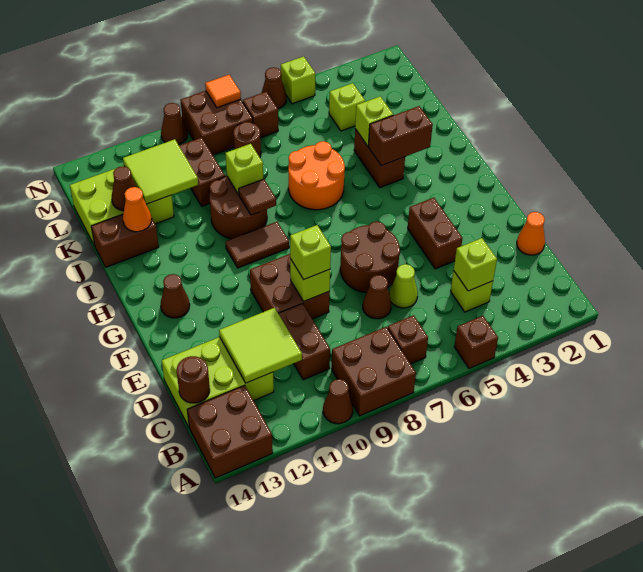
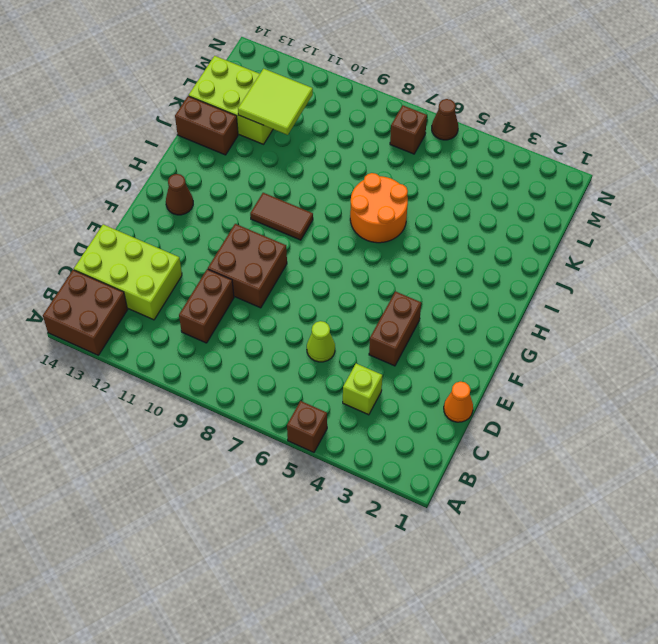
none -> brown brick A8:B9 level 1
none -> brown cone A10 level 1
none -> brown brick B7 level 1
none -> brown cone D7 level 1

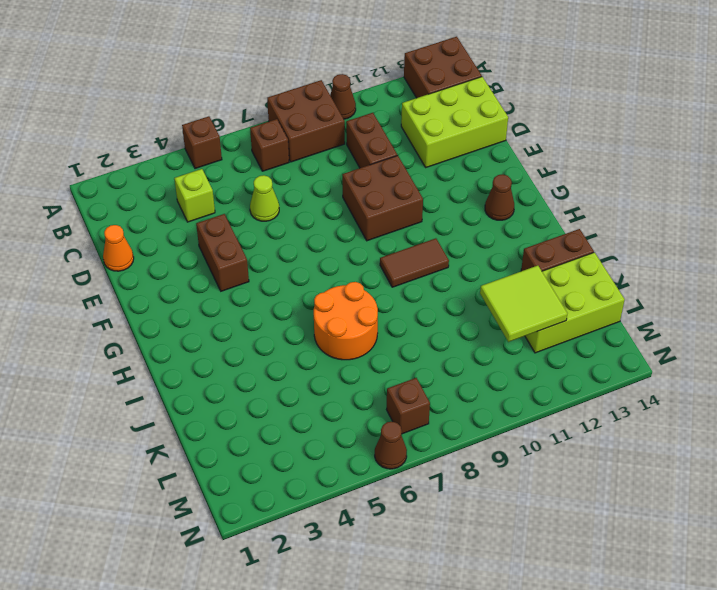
none -> brown cone D7 level 1
none -> brown round brick E6:F7 level 1
none -> brown brick I4:J4 level 1
none -> brown round brick I9:J10 level 1

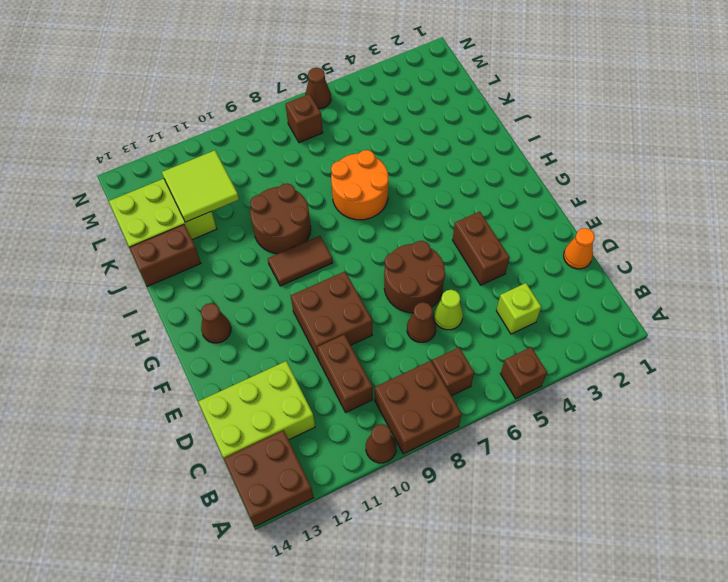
none -> brown brick I4:J4 level 1
none -> brown brick K10:L10 level 1
none -> lime brick L4 level 1
none -> brown round brick L8 level 1

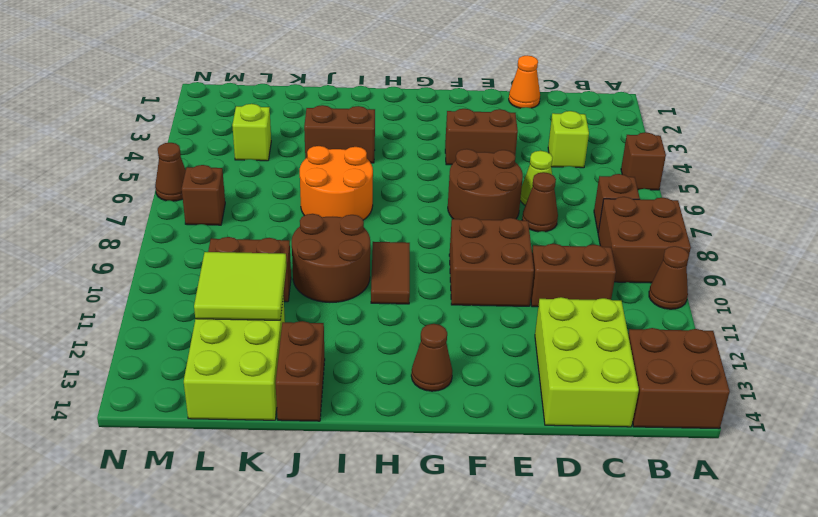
none -> brown round brick L8 level 1
none -> brown brick M8:N9 level 1
none -> lime brick N5 level 1
none -> brown cone N10 level 1

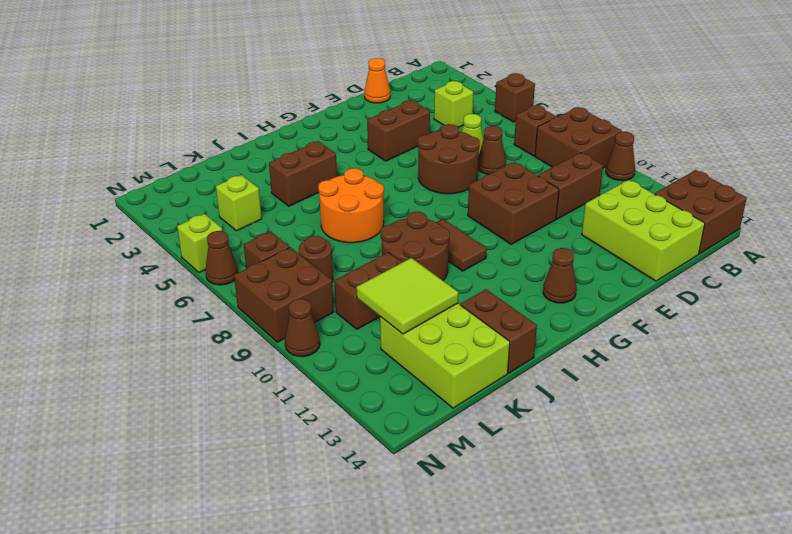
none -> lime brick C4 level 2
none -> lime tile C11:D12 level 2
none -> brown round brick C14 level 2
none -> lime brick E9 level 2

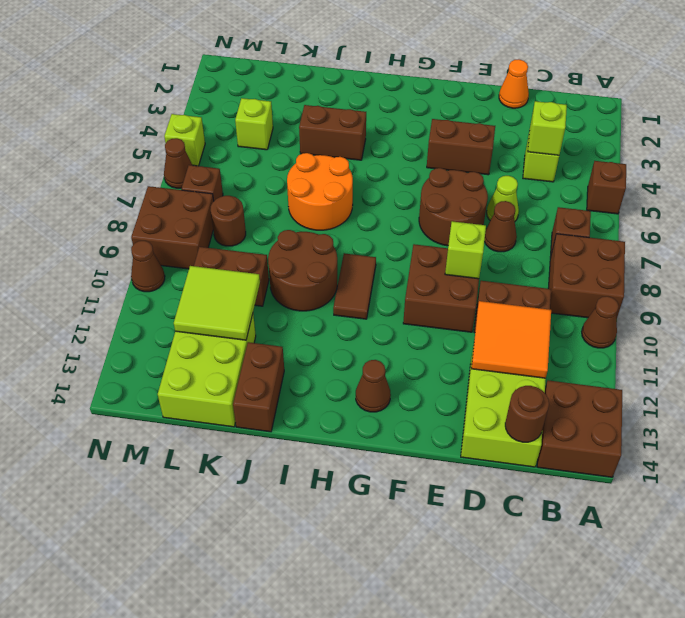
orange tile C11:D12 level 2 -> lime tile C11:D12 level 2
none -> brown brick I3:I4 level 2
none -> brown tile I9 level 2
none -> lime brick J4 level 2
none -> lime brick J9 level 2

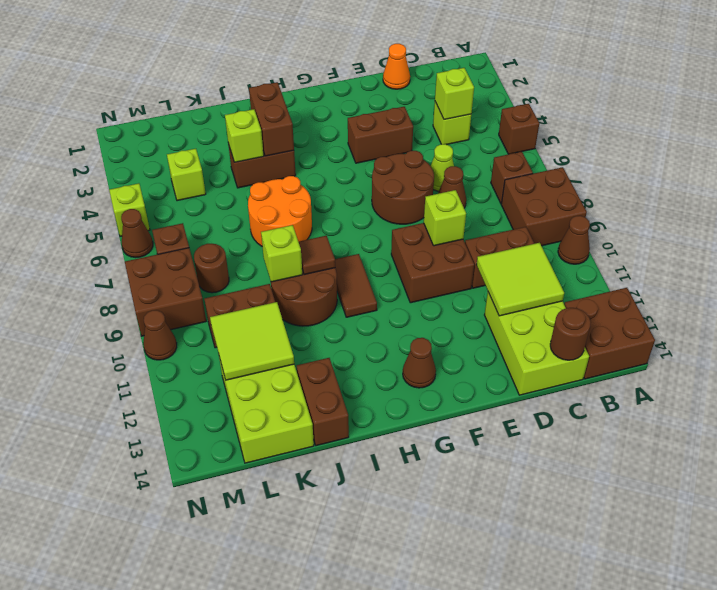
none -> orange cone J13 level 2
none -> brown cone K13 level 2
none -> orange tile N8 level 2
none -> lime brick E9 level 3

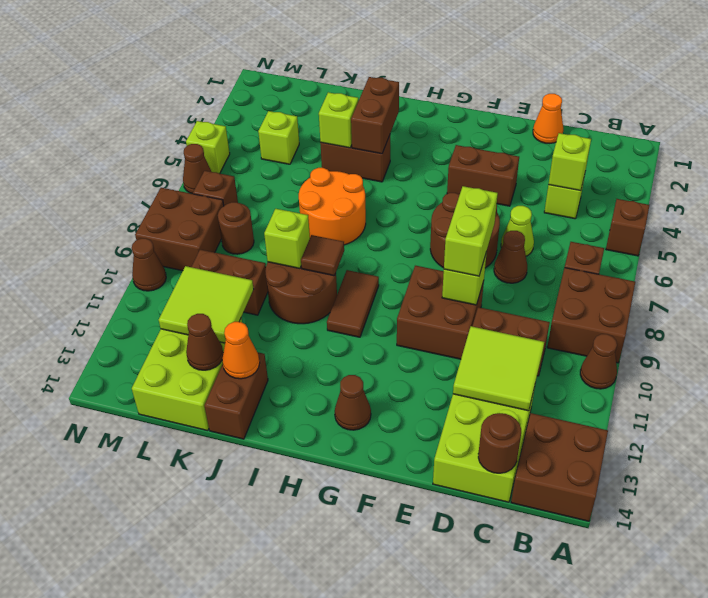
lime brick E8:E9 level 3 -> lime brick E9 level 3
none -> orange tile N8 level 2

